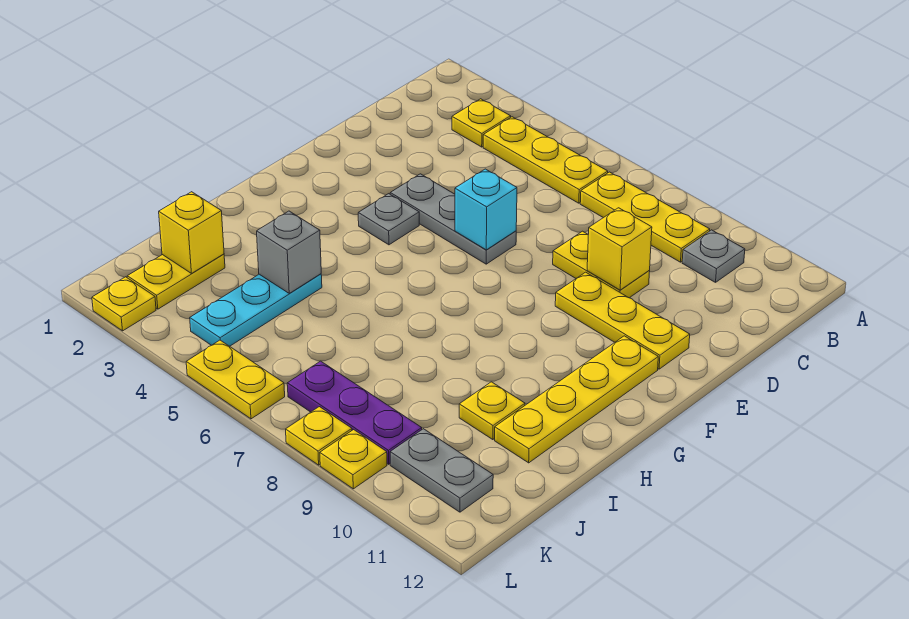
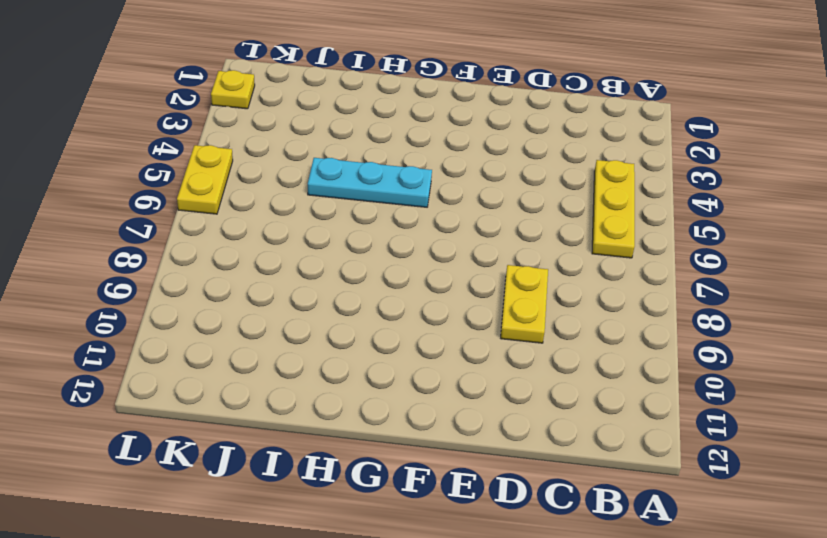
cyan plate G5:I5 level 1 -> cyan plate I4:K4 level 1
none -> yellow plate B3 level 1
none -> yellow plate B7:B9 level 1
none -> grey plate B10 level 1

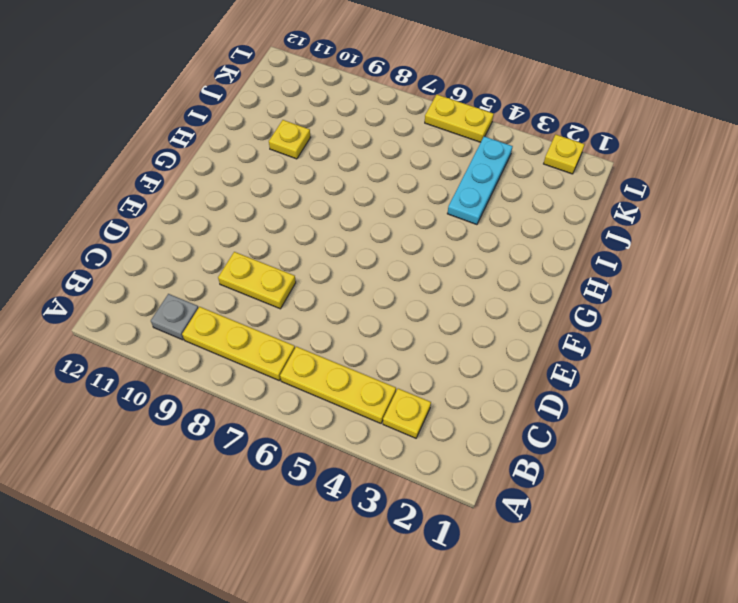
none -> grey plate E4:E6 level 1
none -> yellow plate E9:E11 level 1
none -> grey plate F4 level 1

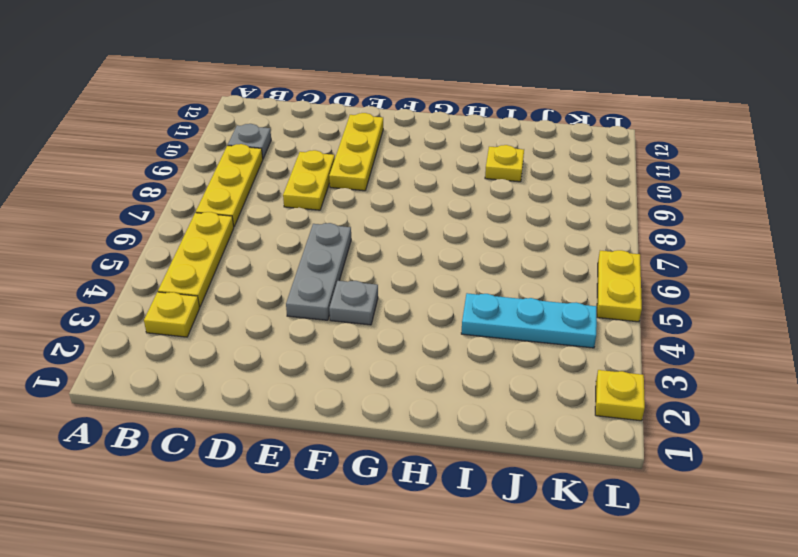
none -> yellow plate F11:I11 level 1
none -> yellow plate J2:K2 level 1
none -> purple plate K7:K9 level 1

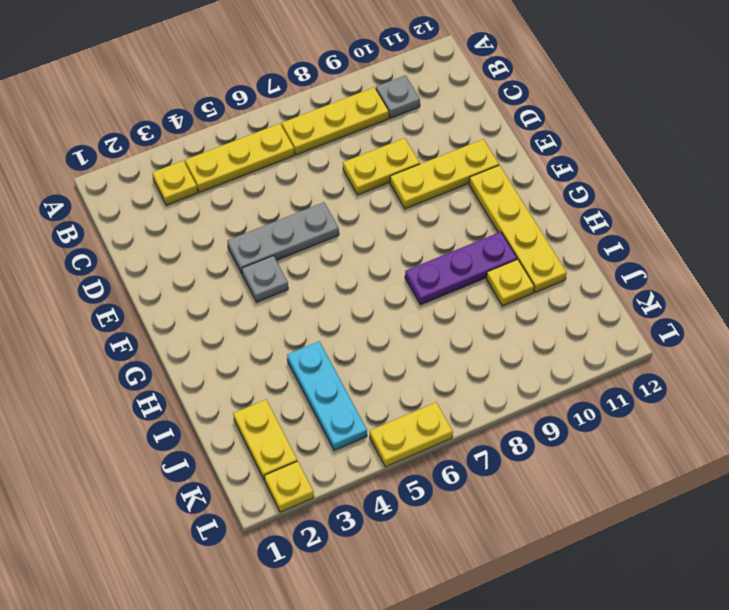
purple plate H8:H10 level 1 -> purple plate K7:K9 level 1
none -> grey plate K10:K11 level 1
none -> yellow plate L8 level 1
none -> yellow plate L9 level 1

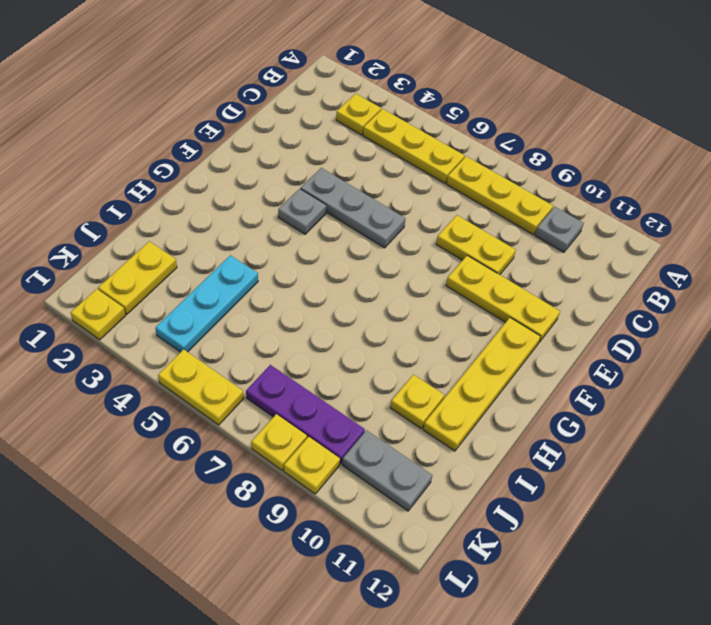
none -> yellow brick D9 level 2
none -> cyan brick E6 level 2
none -> grey brick I4 level 2

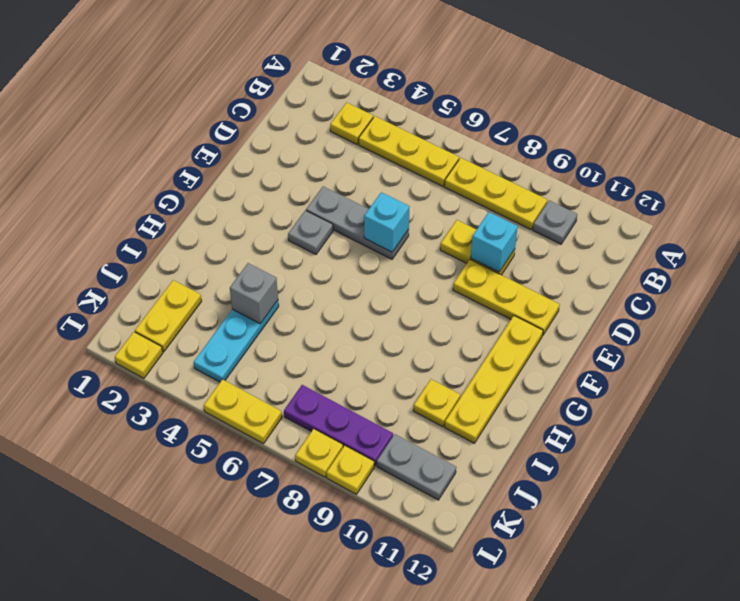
cyan brick D9 level 2 -> yellow brick D9 level 2
none -> yellow brick J2 level 2

